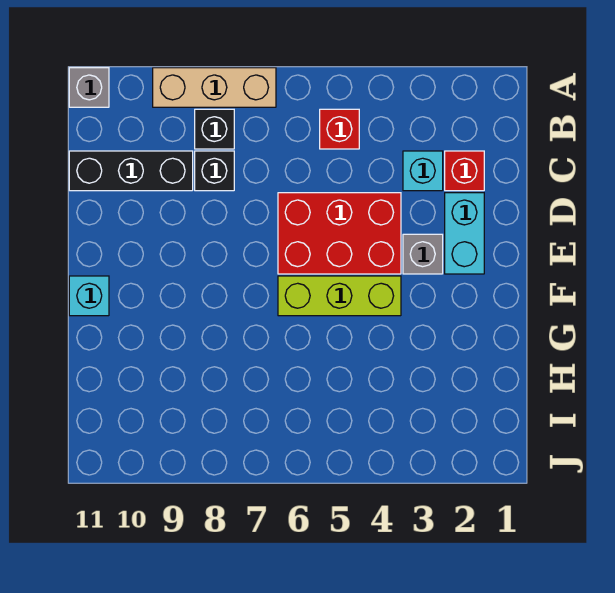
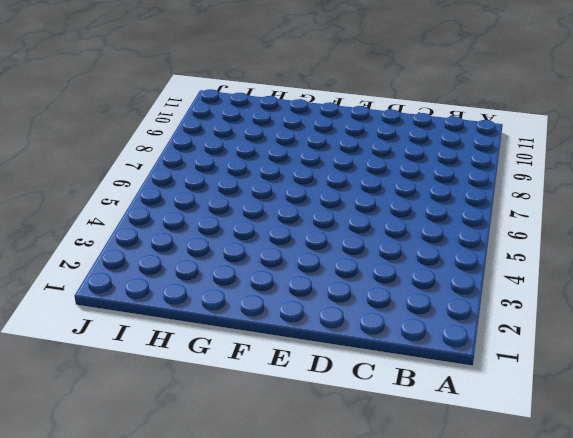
none -> tan brick A7:A9 level 1
none -> grey brick A11 level 1
none -> red brick B5 level 1

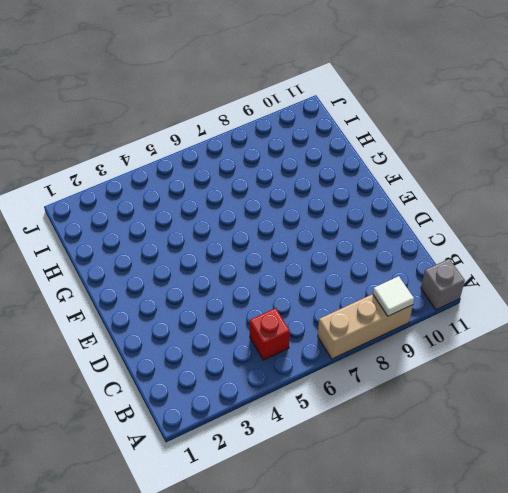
white tile A9 level 2 -> none
none -> black brick B8 level 1
none -> red brick C2 level 1
none -> cyan brick C3 level 1

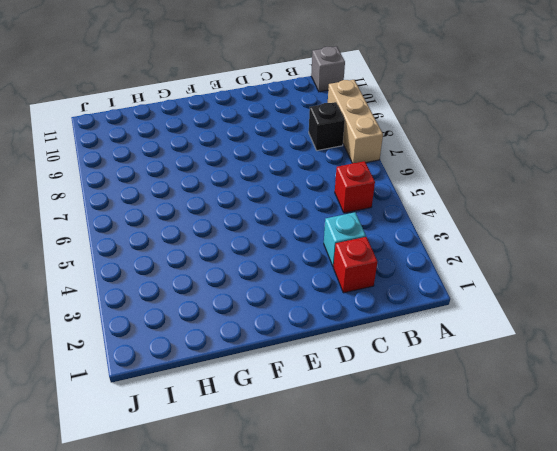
none -> black brick C8 level 1
none -> black brick C9:C11 level 1
none -> cyan brick D2:E2 level 1

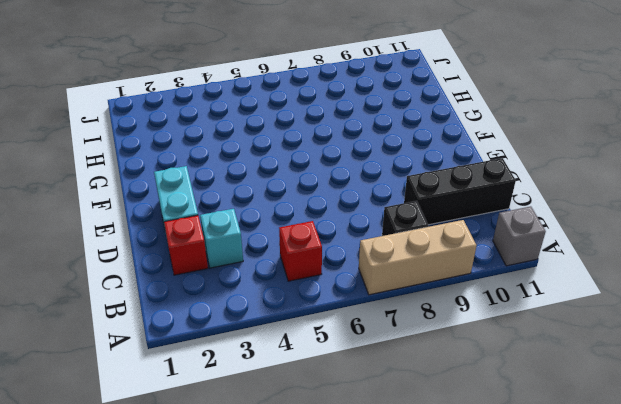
none -> black brick C8 level 1
none -> red brick D4:E6 level 1
none -> grey brick E3 level 1

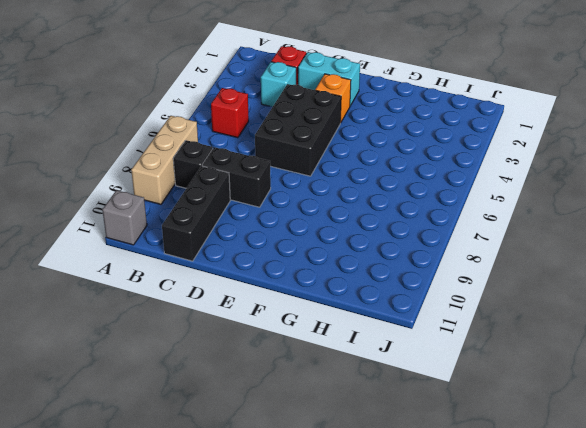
black brick C8:D8 level 1 -> black brick C8 level 1
black brick D4:E6 level 1 -> red brick D4:E6 level 1
orange brick E3 level 1 -> grey brick E3 level 1
none -> lime brick F4:F6 level 1
none -> cyan brick F11 level 1

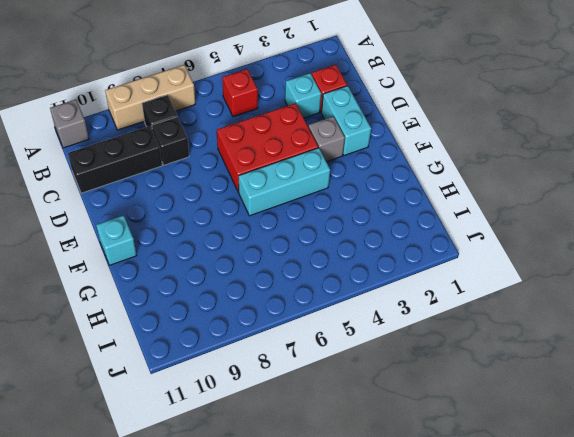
cyan brick F4:F6 level 1 -> lime brick F4:F6 level 1

